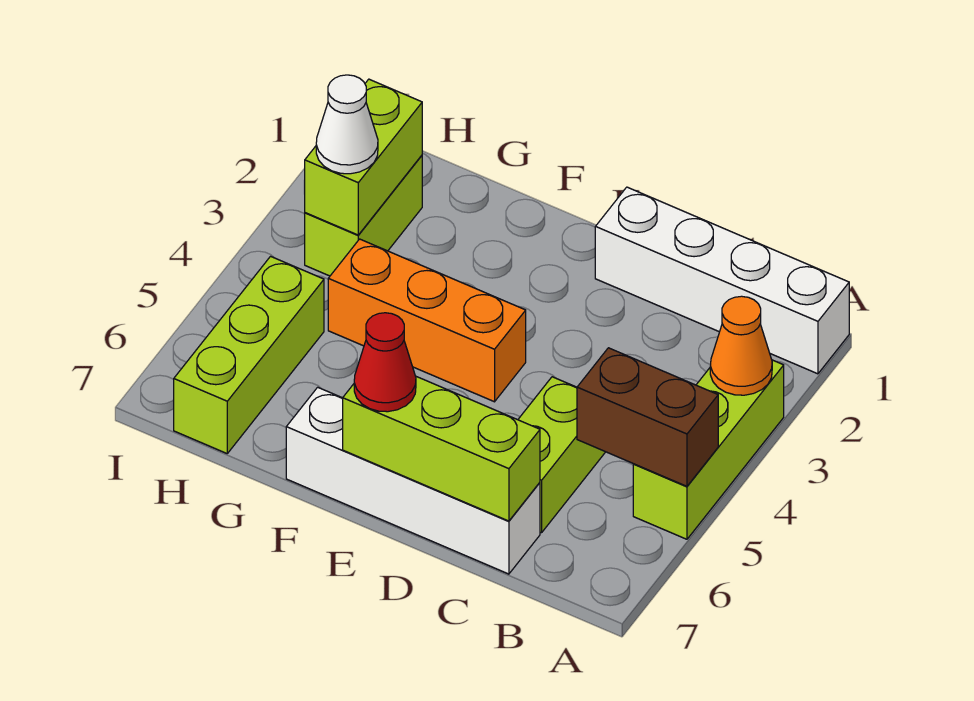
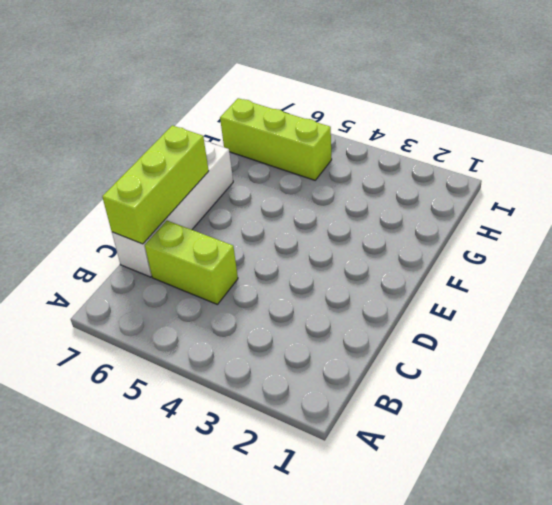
none -> white brick A1:D1 level 1
none -> lime brick A3:A5 level 1
none -> orange brick E4:G4 level 1

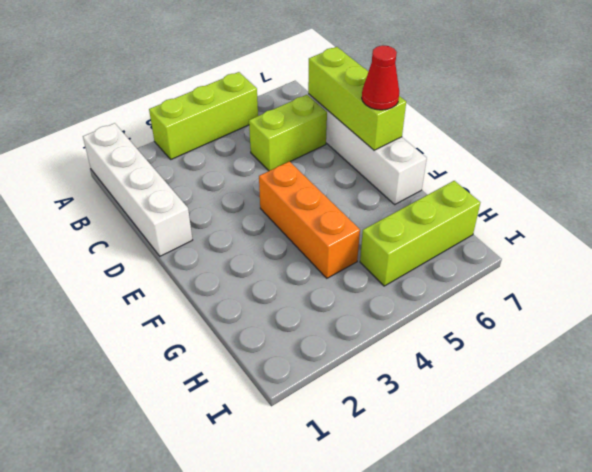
none -> lime brick H2:H3 level 1
none -> orange cone A3 level 2
none -> brown brick A5:B5 level 2

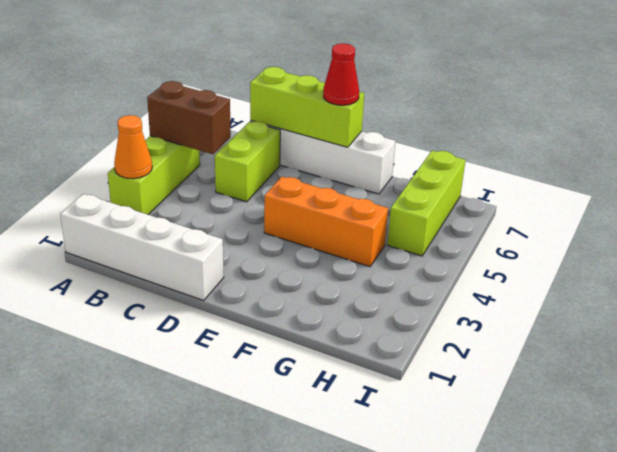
none -> lime brick H2:H3 level 1
none -> lime brick H2:H3 level 2
none -> white cone H3 level 3

